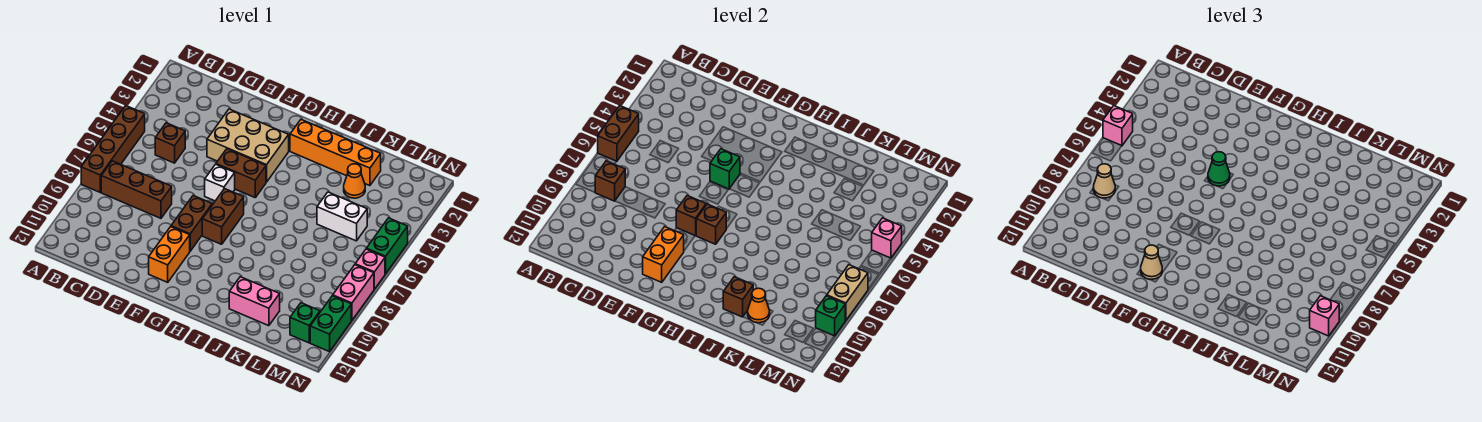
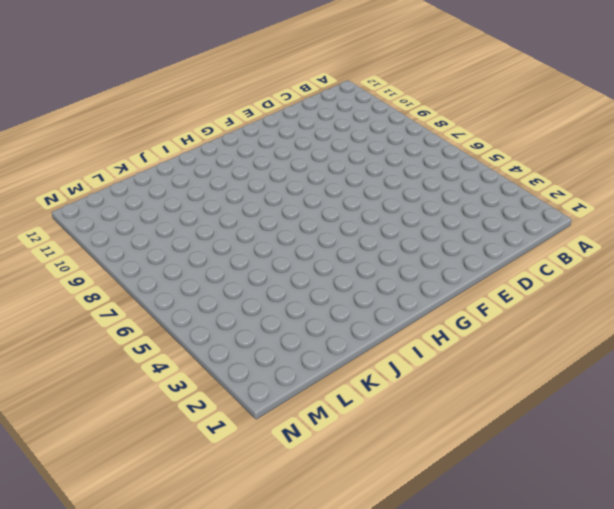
none -> brown brick A5:A8 level 1
none -> brown brick B8:D8 level 1
none -> brown brick C5 level 1
none -> tan brick E3:G4 level 1

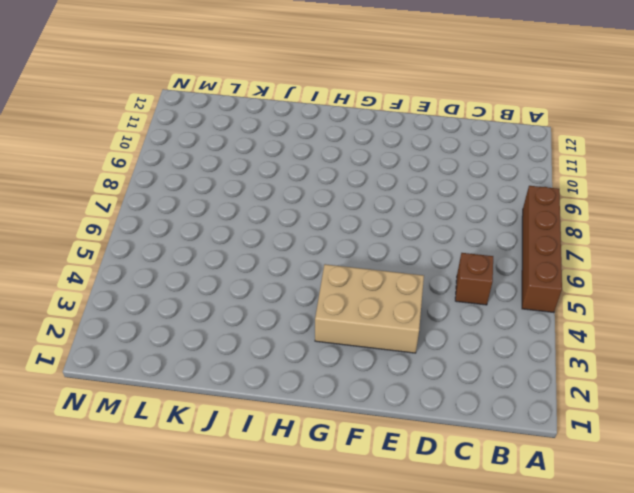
none -> brown brick B8:D8 level 1
none -> brown brick F5:G5 level 1
none -> white brick F6 level 1
none -> brown brick F8:F9 level 1

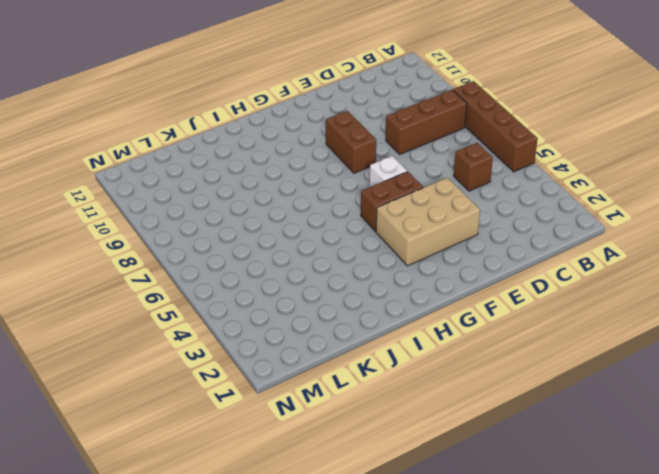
none -> orange brick F10:F11 level 1
none -> brown brick G7:G8 level 1
none -> orange brick H2:K2 level 1
none -> pink brick J11:K11 level 1

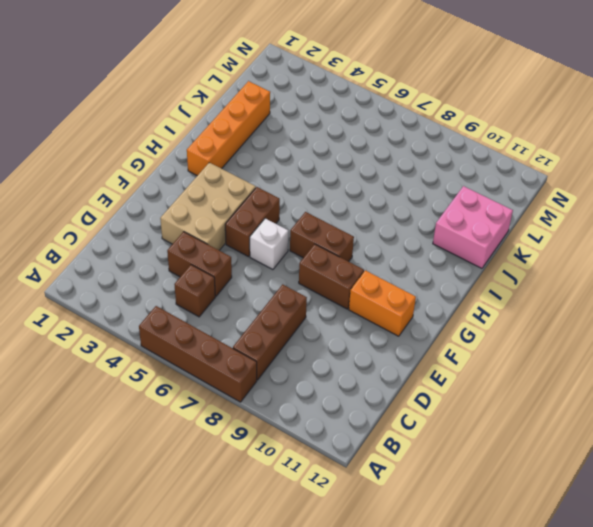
brown brick D4:D5 level 1 -> brown brick A5:A6 level 2
pink brick J11:K12 level 1 -> pink brick J11:K11 level 1
none -> orange cone K3 level 1
none -> white brick K5:L5 level 1
none -> green brick M11 level 1
none -> green brick N5:N6 level 1

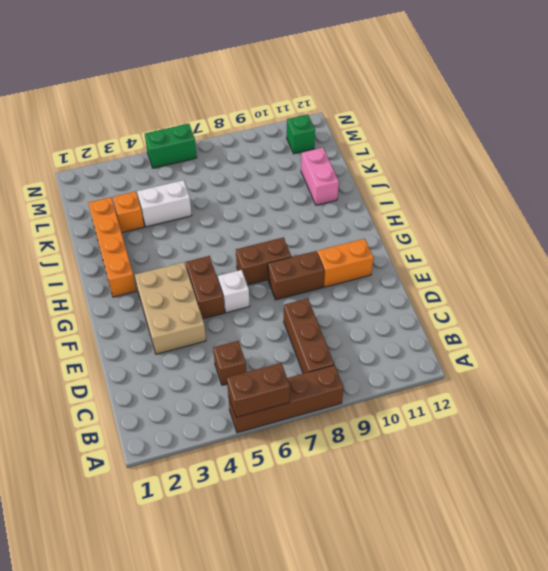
orange brick K3 level 1 -> orange cone K3 level 1
white brick K4:K5 level 1 -> white brick K5:L5 level 1
none -> pink brick N7 level 1
none -> pink brick N8:N9 level 1
none -> green brick N10:N11 level 1
none -> brown brick B8 level 2

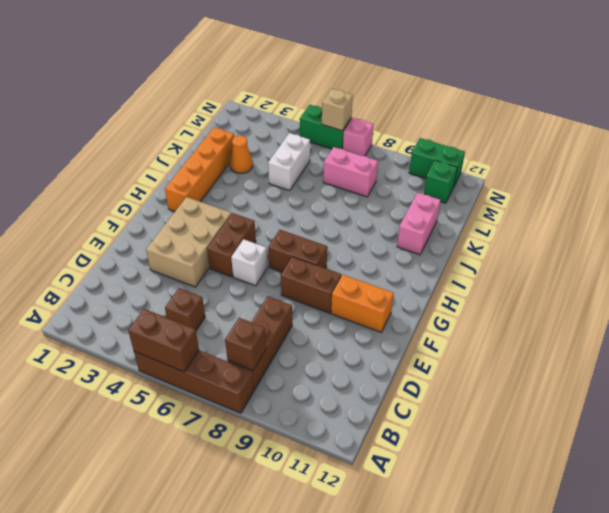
pink brick L7:L8 level 1 -> pink brick N8:N9 level 1
tan brick N6 level 2 -> none
none -> green brick F5 level 2
none -> brown brick F8 level 2
none -> orange brick F10:F11 level 2
none -> brown brick G8 level 2

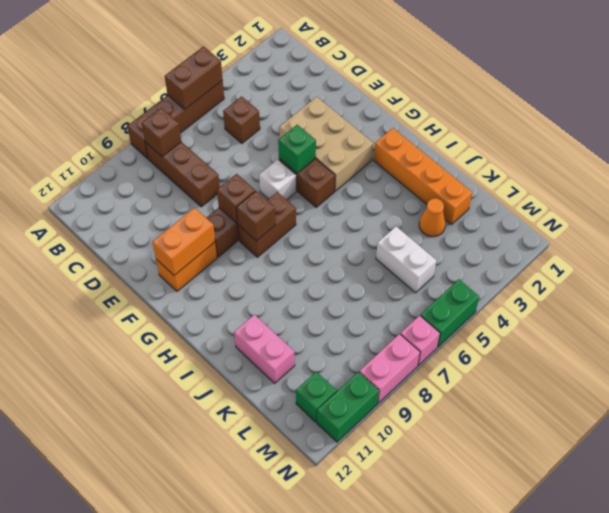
none -> brown brick J11 level 2
none -> orange cone K11 level 2
none -> pink brick N5 level 2
none -> tan brick N8:N9 level 2

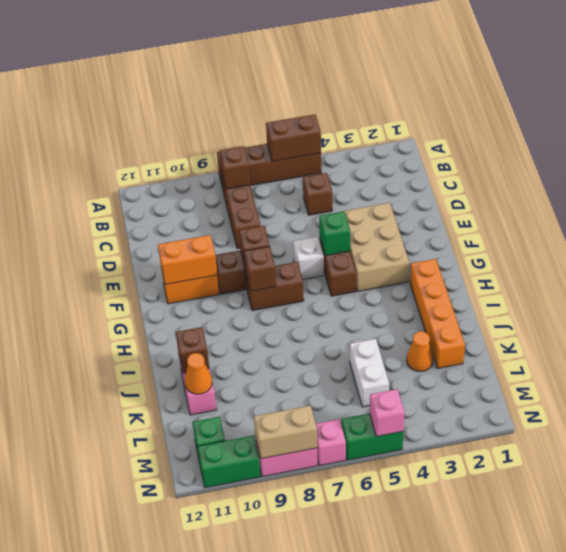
none -> green brick N10 level 2
none -> pink brick A5 level 3
none -> tan cone B8 level 3
none -> green cone F5 level 3

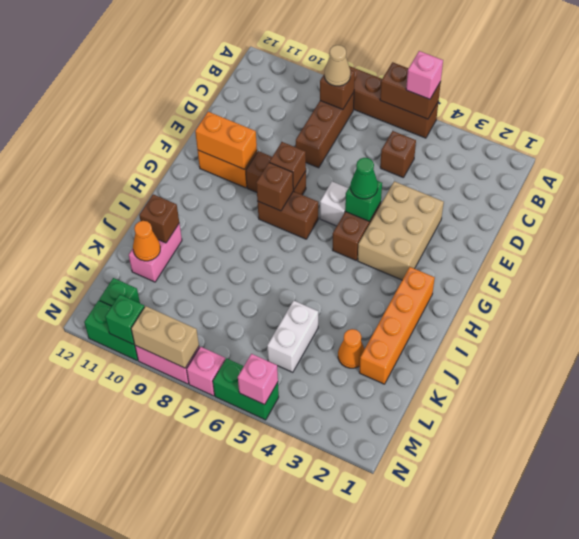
none -> tan cone F11 level 3
none -> pink brick N10 level 3

